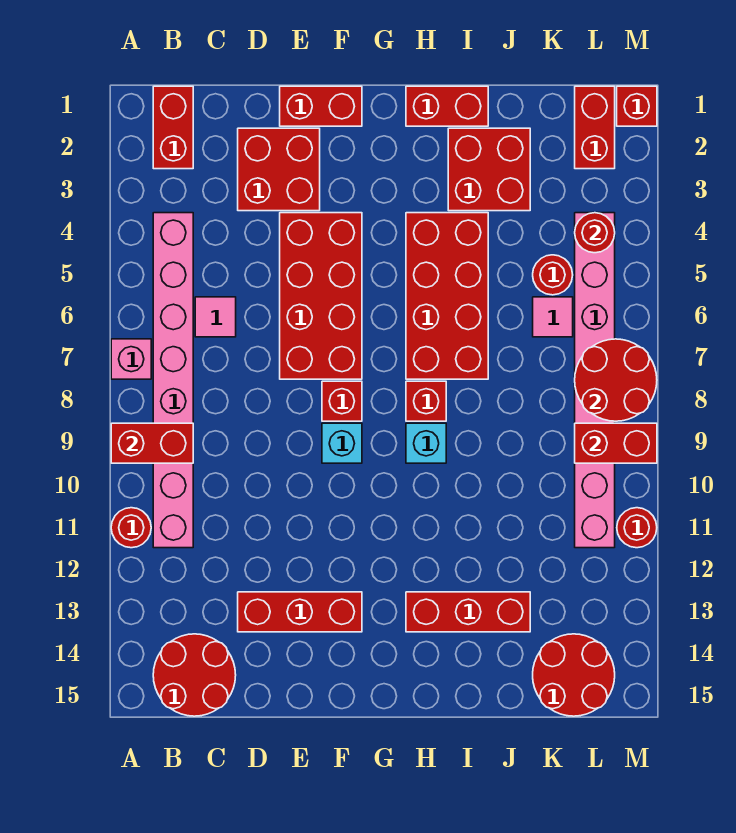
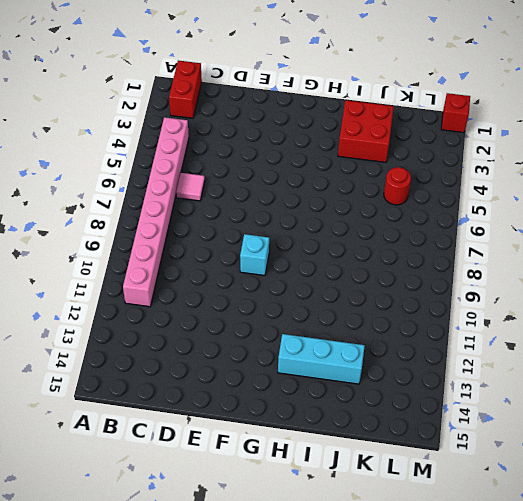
cyan brick H13:J13 level 1 -> red brick H13:J13 level 1
none -> pink brick A7 level 1
none -> red round brick A11 level 1
none -> red round brick B14:C15 level 1

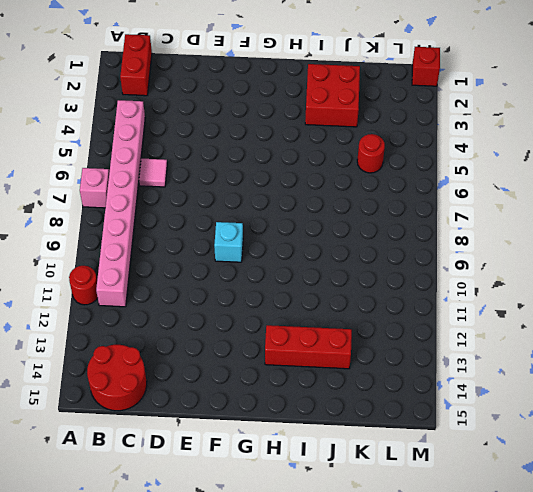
none -> red brick D2:E3 level 1
none -> red brick D13:F13 level 1
none -> red brick E1:F1 level 1

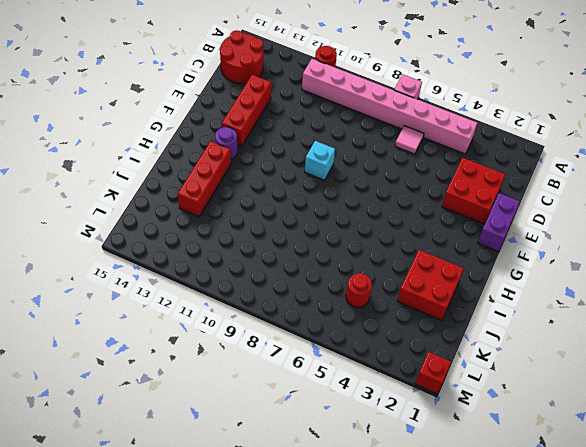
purple brick E1:F1 level 1 -> red brick E1:F1 level 1
purple round brick G13 level 1 -> none
none -> red brick B1:B2 level 1
none -> red brick E4:F7 level 1
none -> red brick F8 level 1

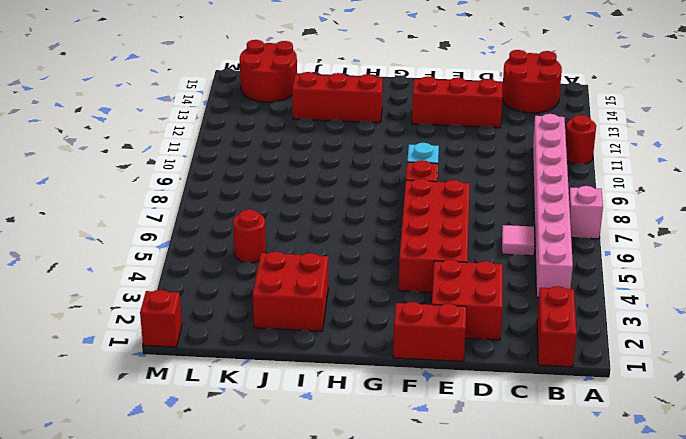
none -> red brick H1:I1 level 1
none -> red brick H4:I7 level 1
none -> red brick H8 level 1

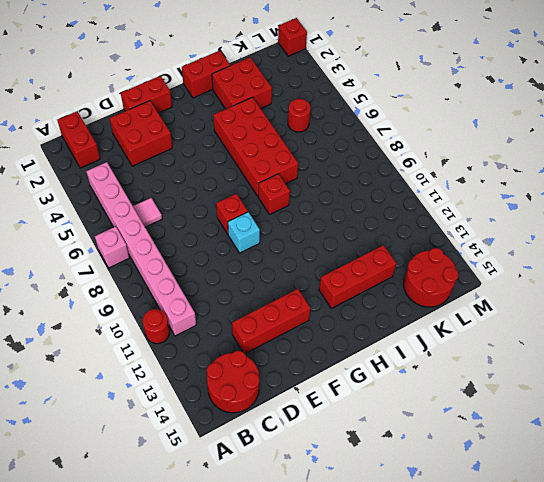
none -> red brick E4:F7 level 1
none -> cyan brick H9 level 1
none -> pink tile K6 level 1

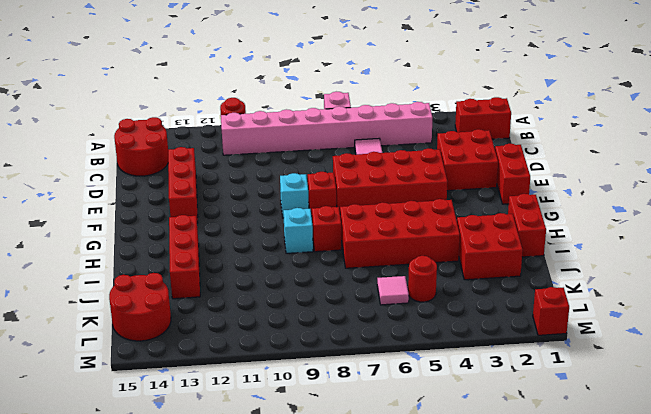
none -> red brick L1:L2 level 1
none -> pink brick L4:L11 level 1
none -> red round brick M11 level 1

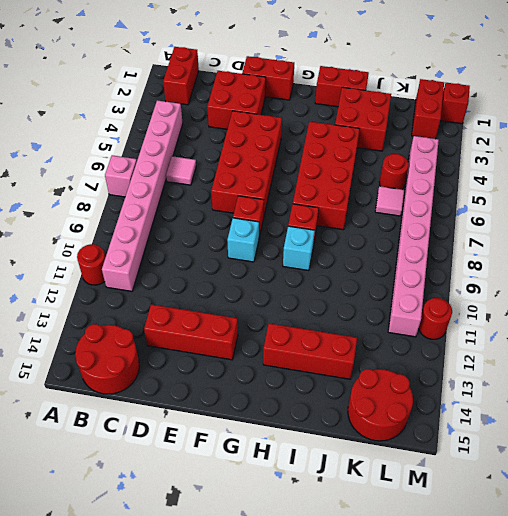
none -> red brick A9:B9 level 2
none -> red round brick L4 level 2
none -> red round brick L7:M8 level 2

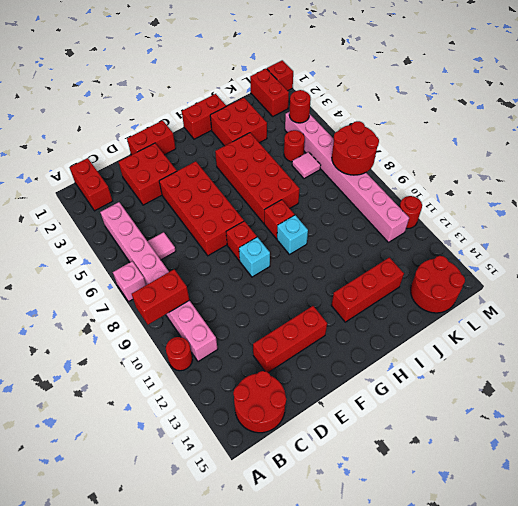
none -> red brick L9:M9 level 2

